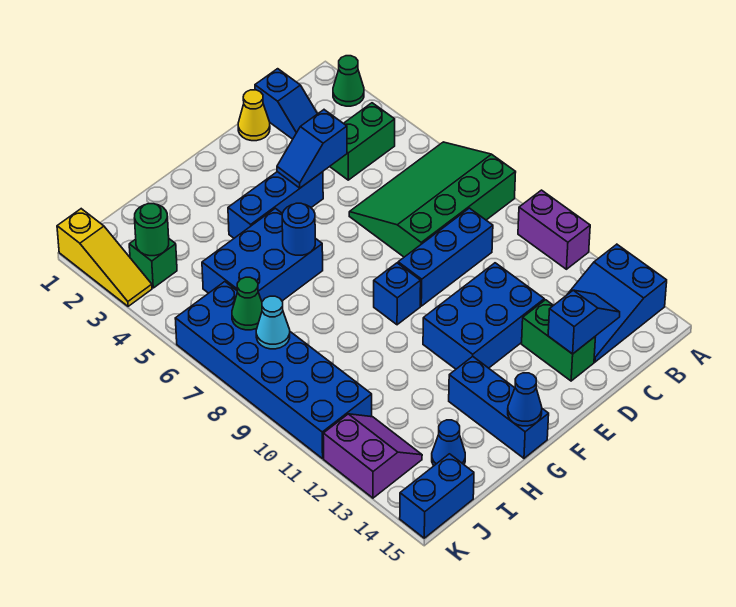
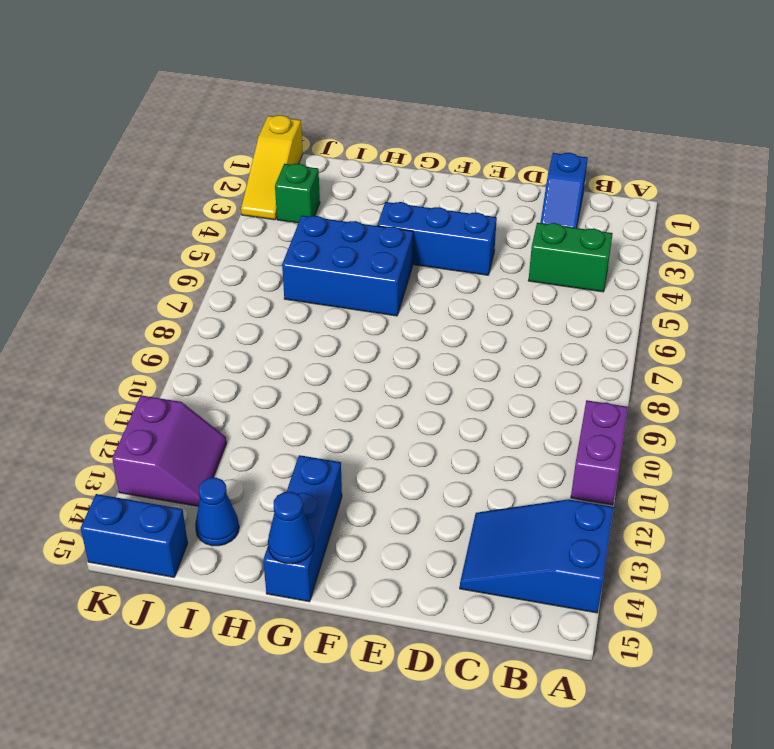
none -> green cone A2 level 1
none -> green slope A6:D8 level 1 top 8
none -> blue brick C9:E9 level 1

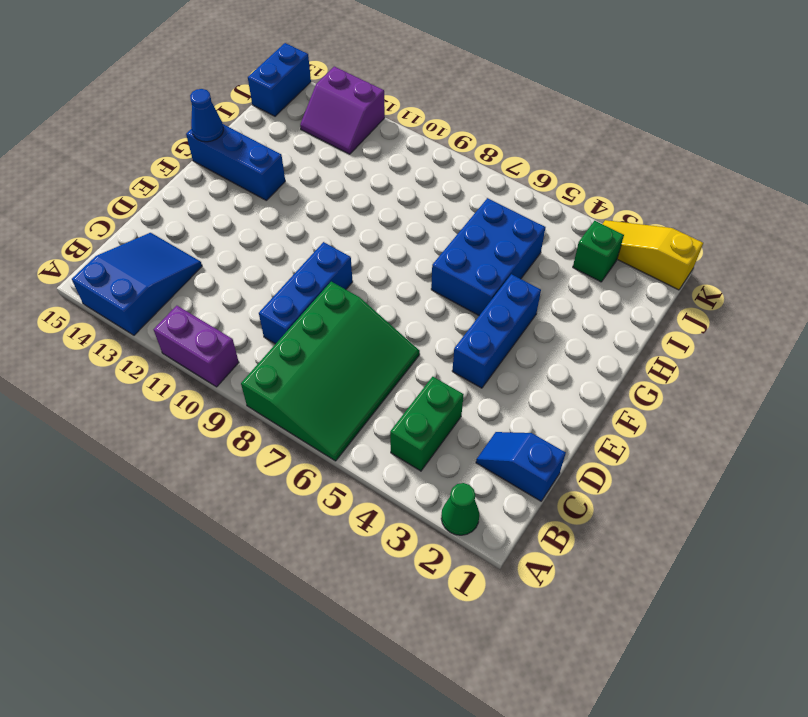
none -> yellow cone D1 level 1
none -> blue brick D11:F12 level 1
none -> green brick D13:D14 level 1

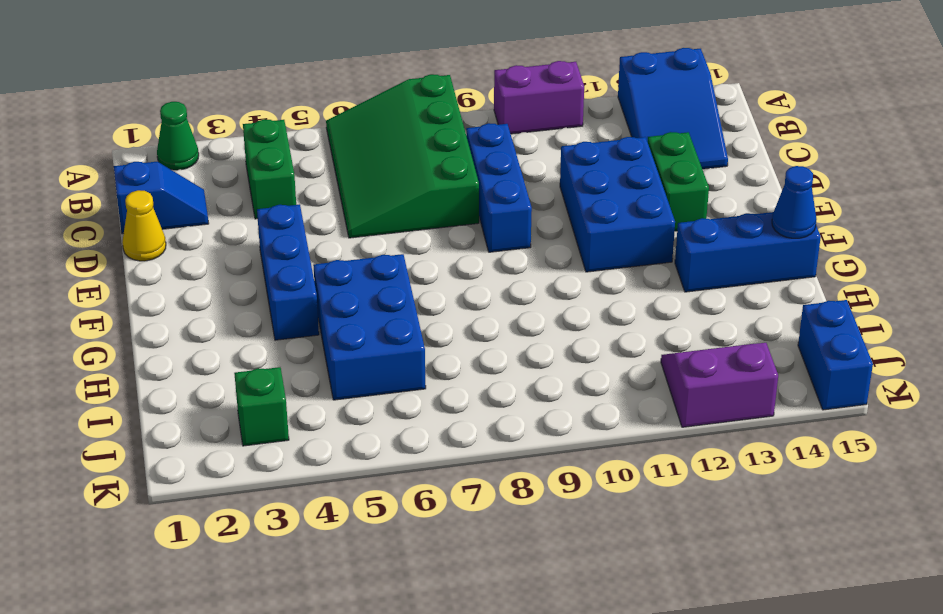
green brick D13:E13 level 1 -> green brick D13:D14 level 1
none -> blue brick F9 level 1
none -> blue cone I14 level 1
none -> blue brick J6:K11 level 1

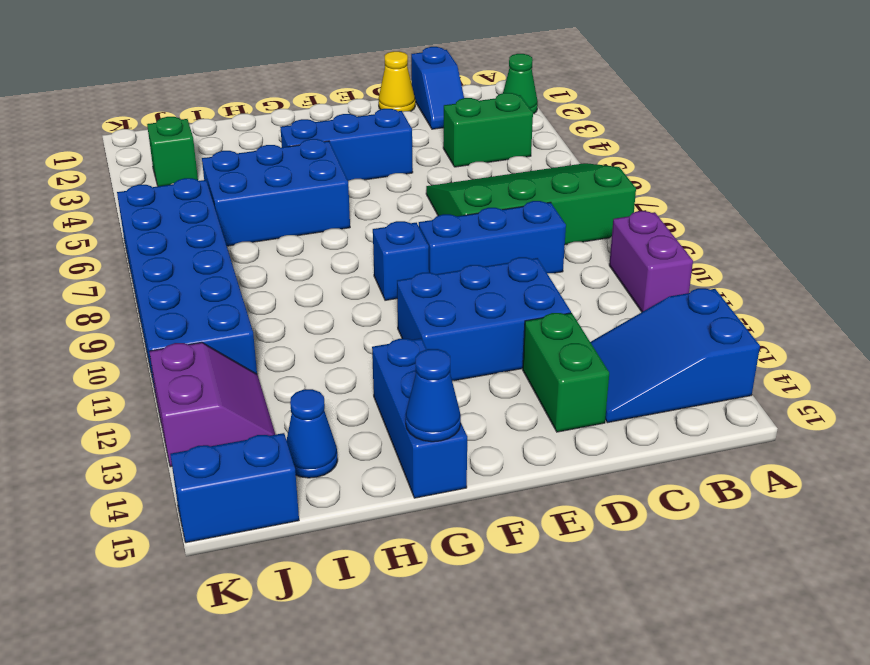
none -> yellow slope K1:K3 level 1 top 1
none -> blue slope C14:D14 level 2 top D
none -> blue slope D4:E4 level 2 top D

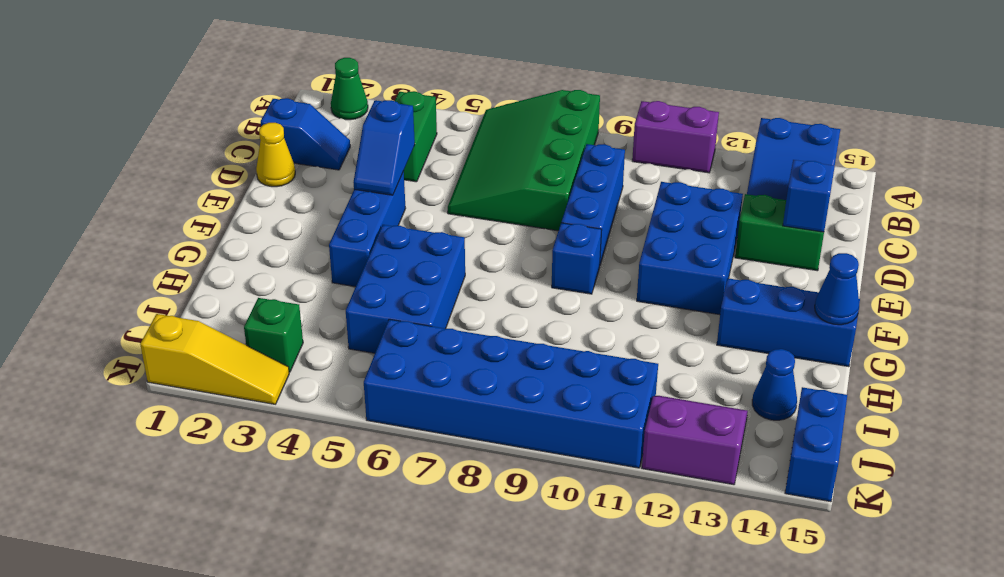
none -> blue round brick G6 level 2
none -> green round brick J3 level 2
none -> green cone J7 level 2

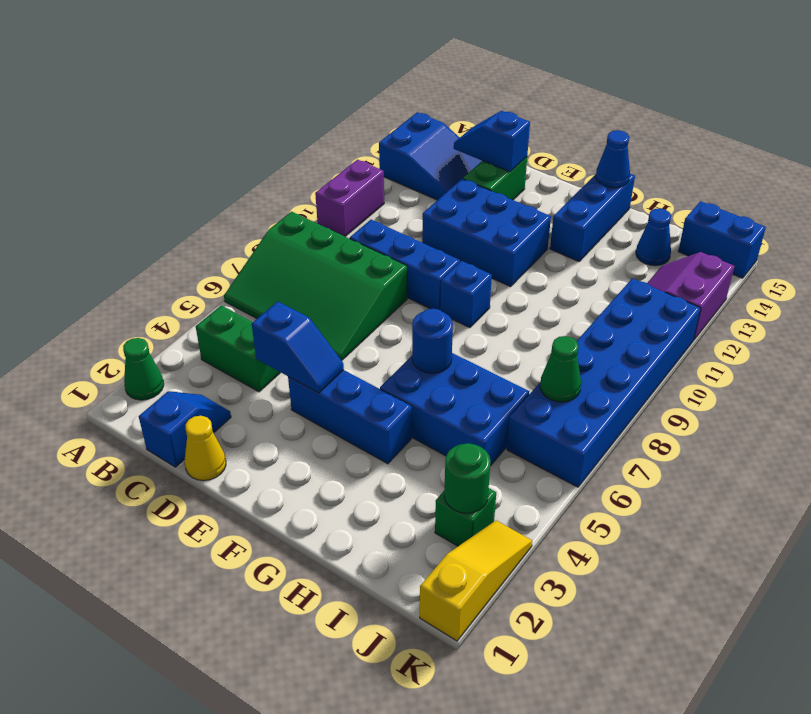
none -> cyan cone J8 level 2

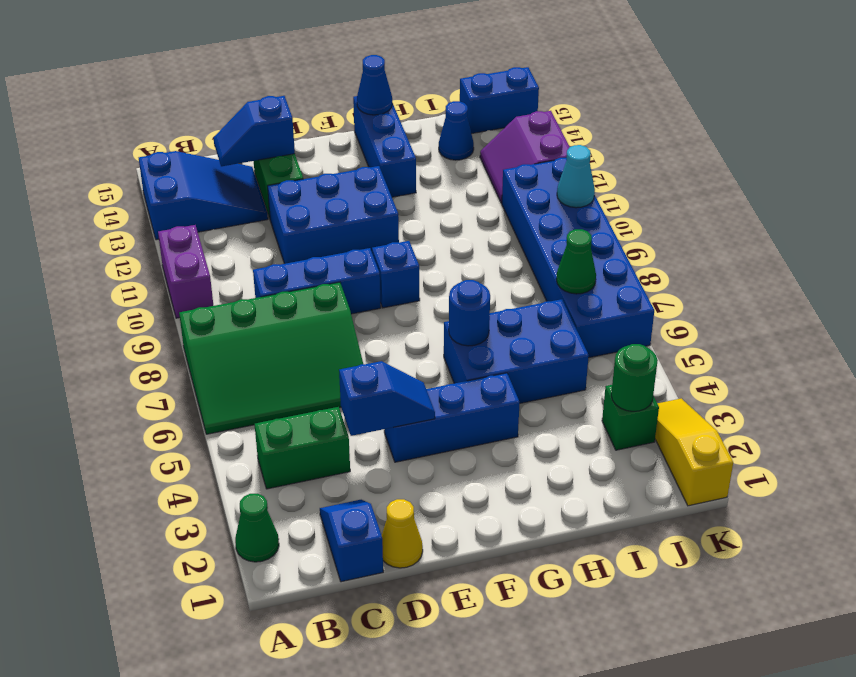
cyan cone K10 level 2 -> cyan cone J8 level 2

